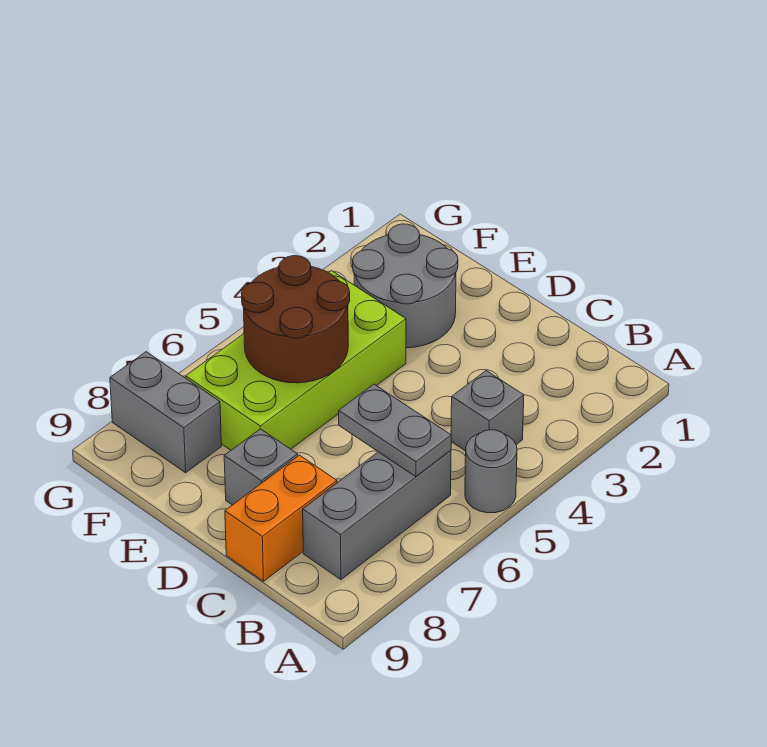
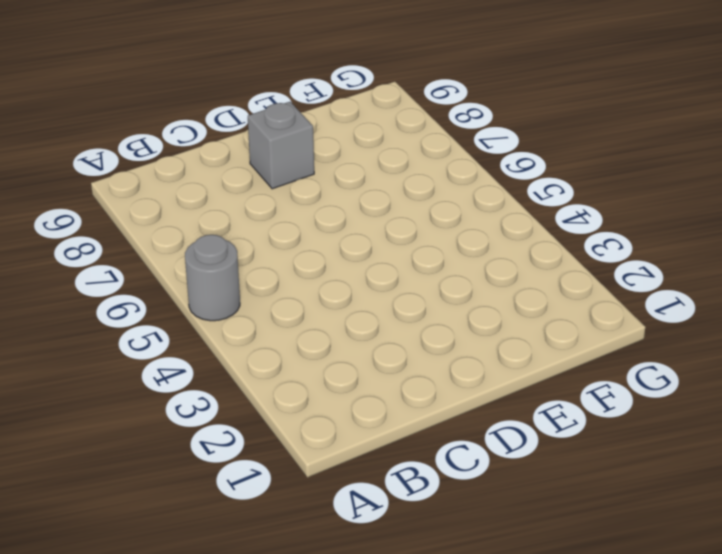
none -> grey brick B4 level 1
none -> grey brick B6:B8 level 1

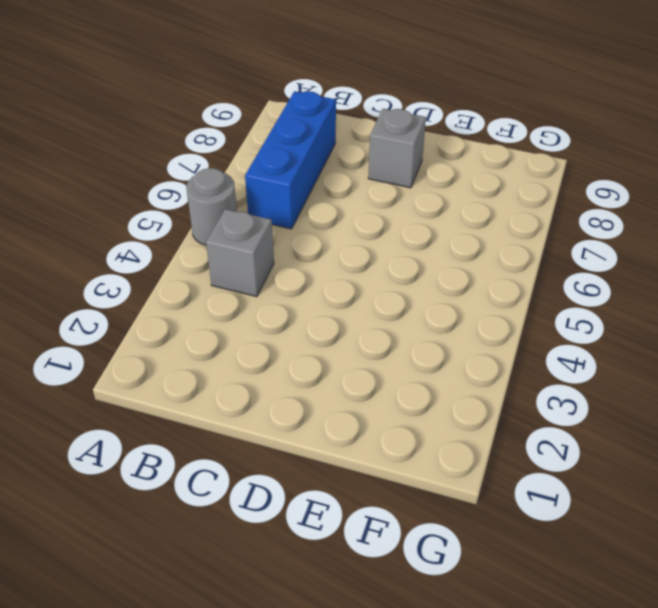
blue brick B6:B8 level 1 -> grey brick B6:B8 level 1
none -> orange brick C8:C9 level 1
none -> grey round brick E2:F3 level 1

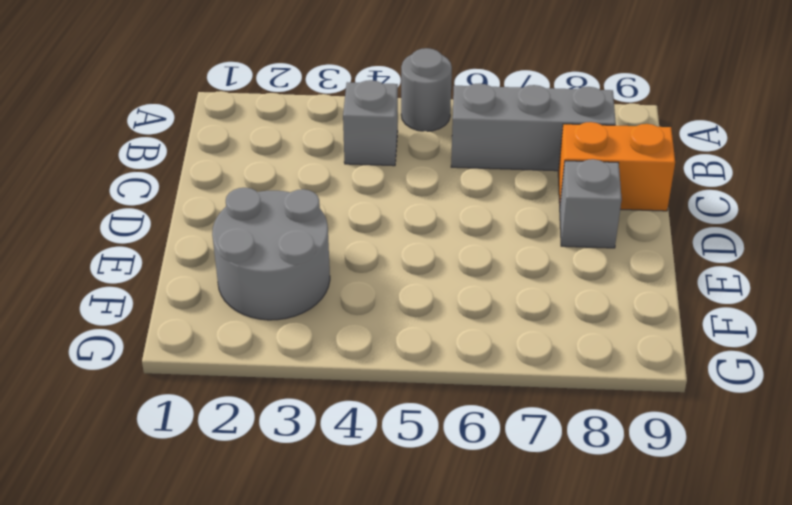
none -> lime brick E4:F7 level 1
none -> grey brick F8:G8 level 1

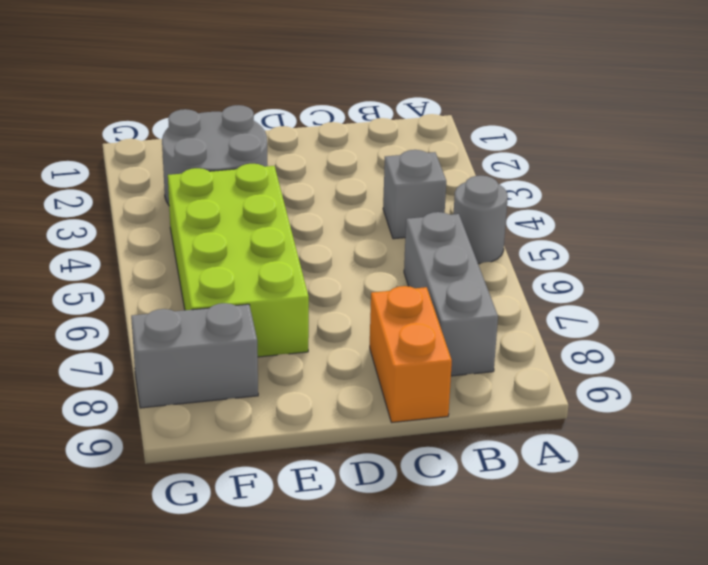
none -> grey brick D8 level 1
none -> grey plate B6:C6 level 2

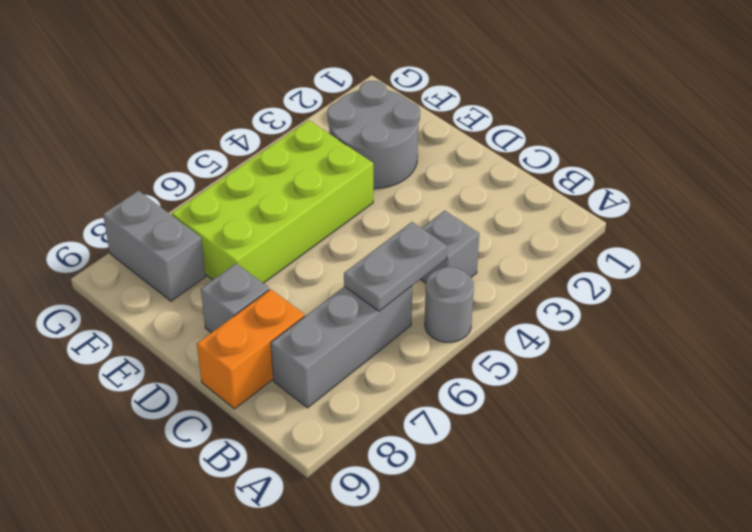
grey plate B5:B6 level 2 -> grey plate B6:C6 level 2
none -> brown round brick E5:F6 level 2

